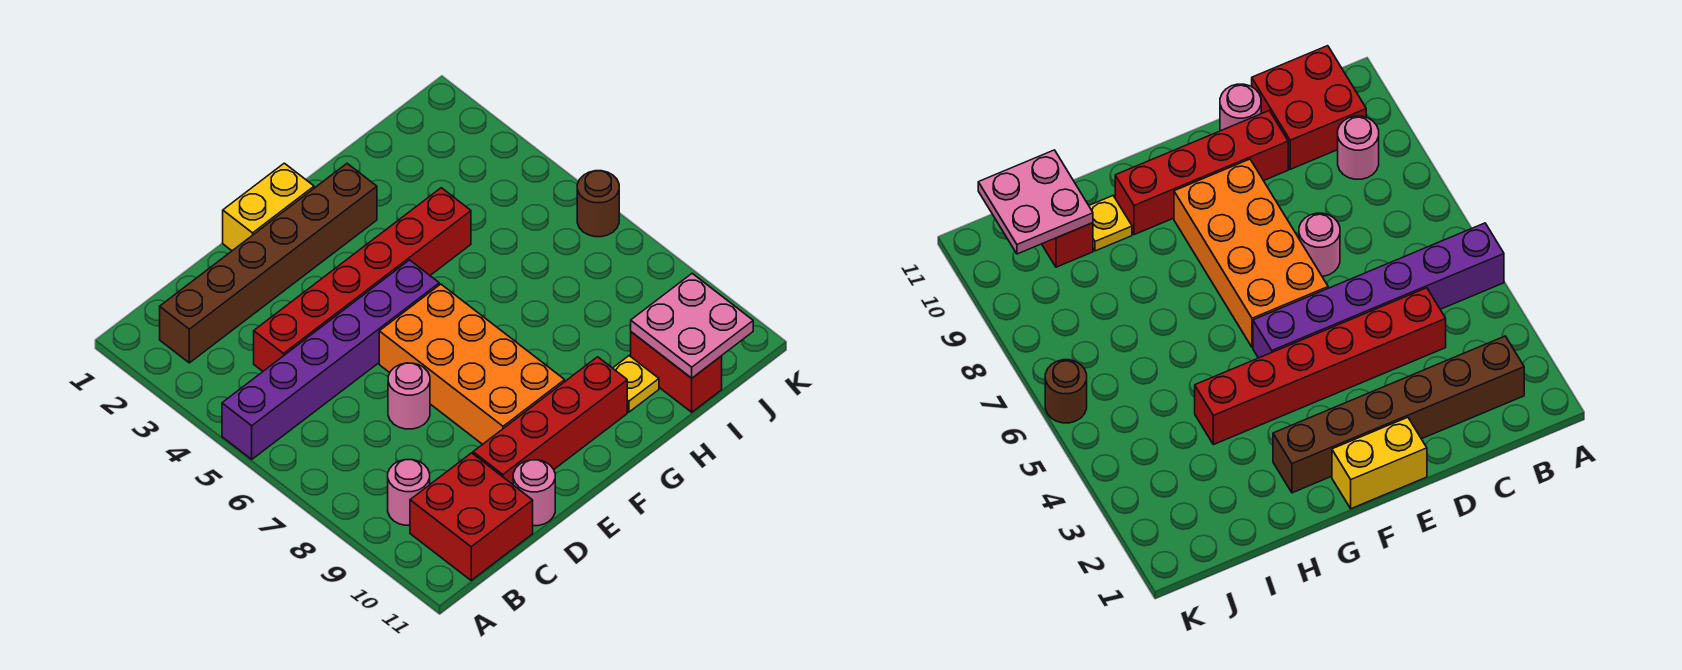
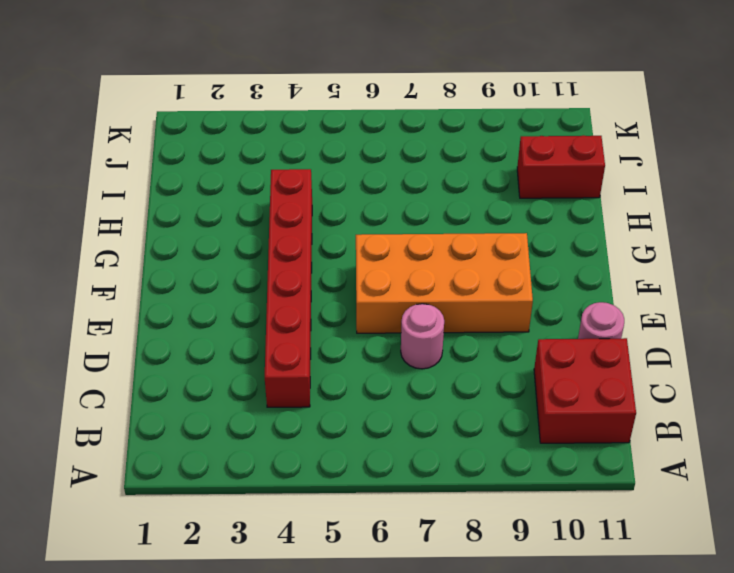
none -> purple brick A5:F5 level 1
none -> brown brick B2:G2 level 1
none -> pink round brick B9 level 1

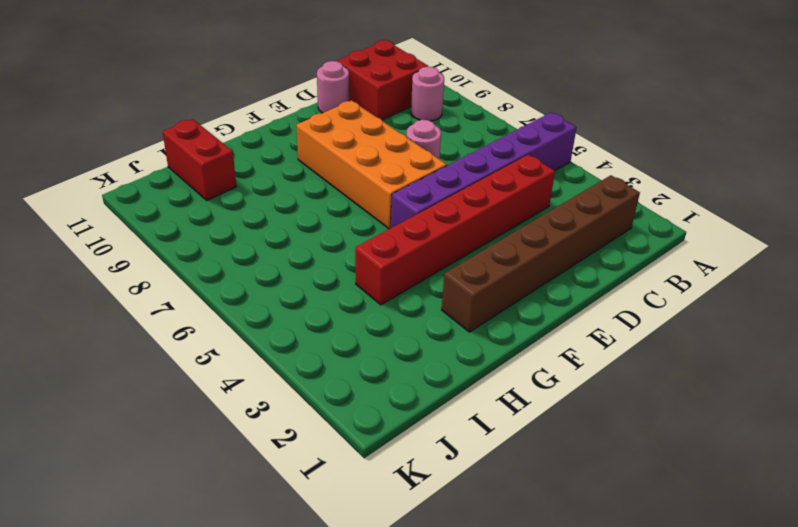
none -> red brick D10:G10 level 1
none -> yellow brick E1:F1 level 1
none -> yellow plate H10 level 1

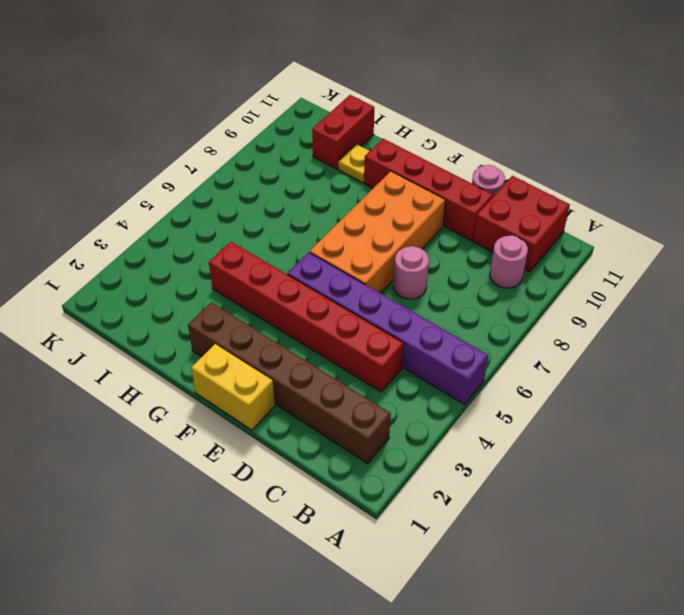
none -> brown round brick K6 level 1
none -> pink plate I10:J11 level 2

